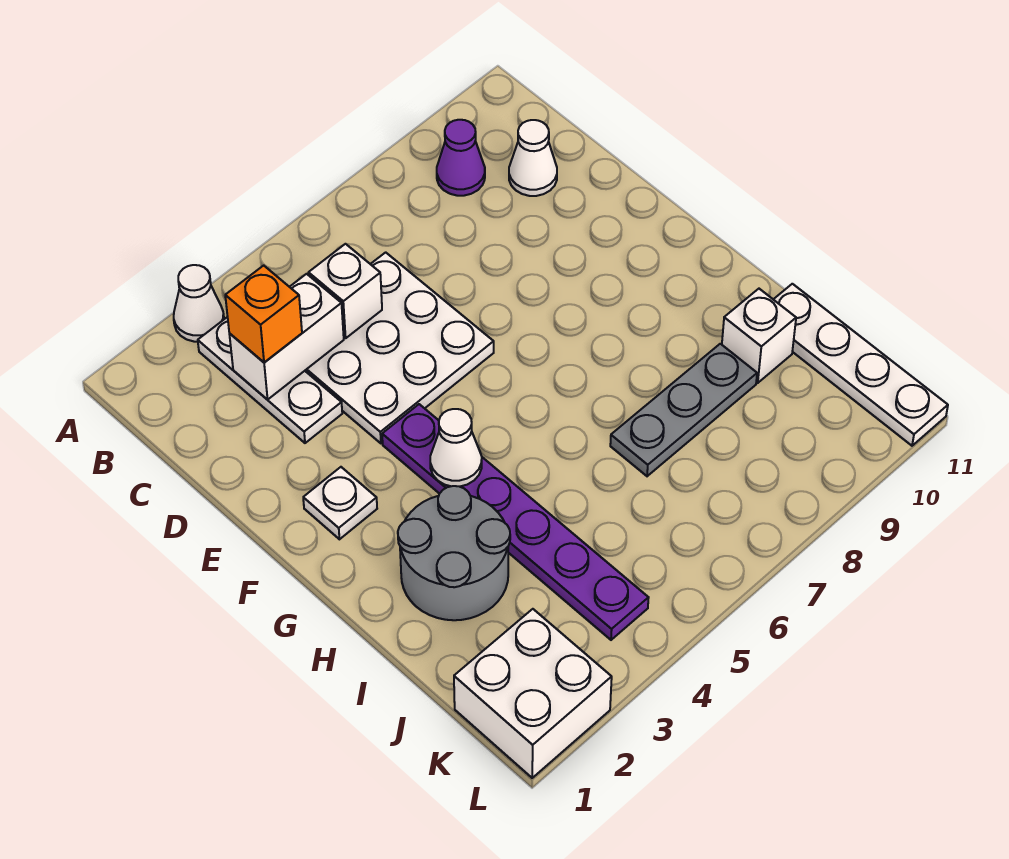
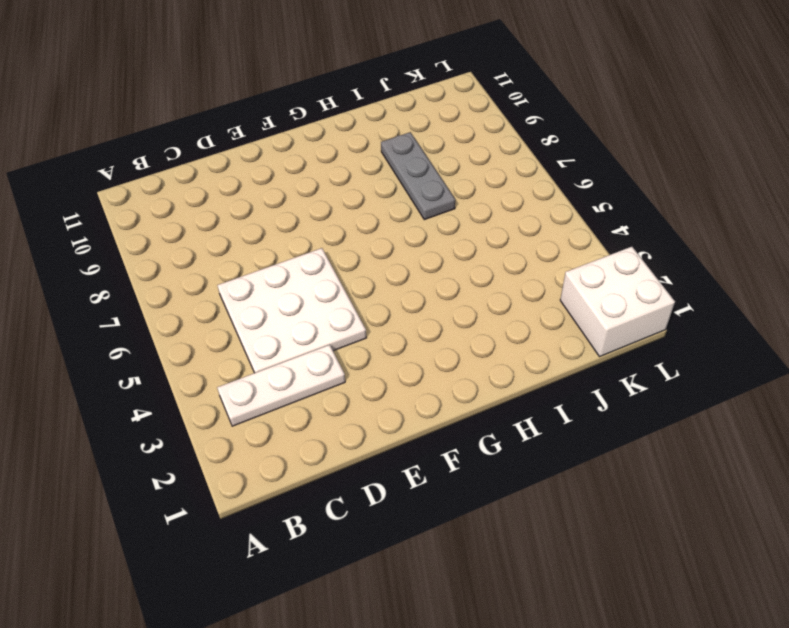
none -> white cone A3 level 1
none -> purple cone B9 level 1
none -> white cone C10 level 1

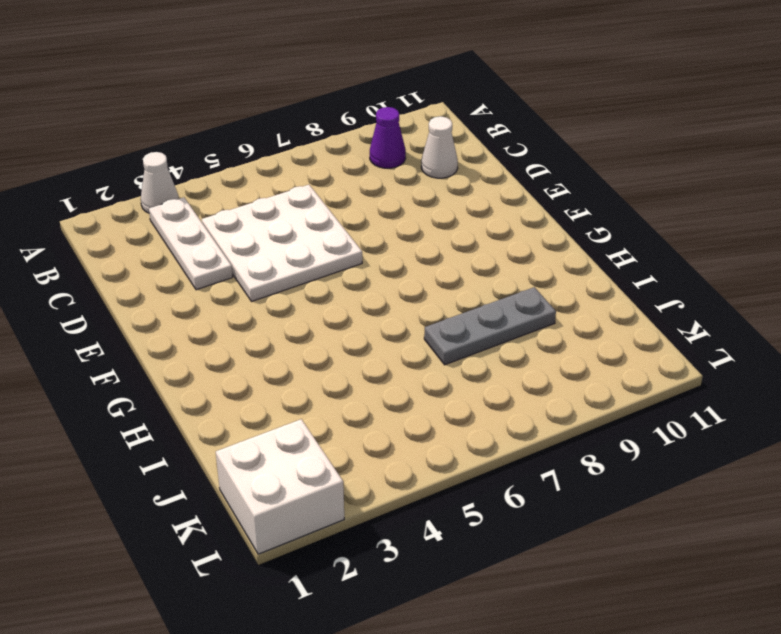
none -> white plate F2 level 1
none -> purple plate F4:K4 level 1
none -> grey round brick H2:I3 level 1

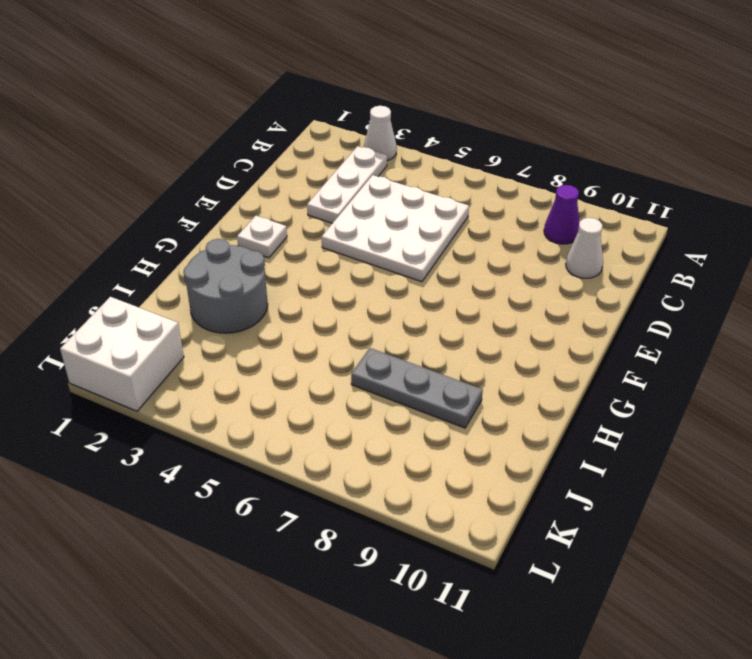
none -> purple plate F4:K4 level 1
none -> white brick I10 level 1
none -> white plate I11:L11 level 1

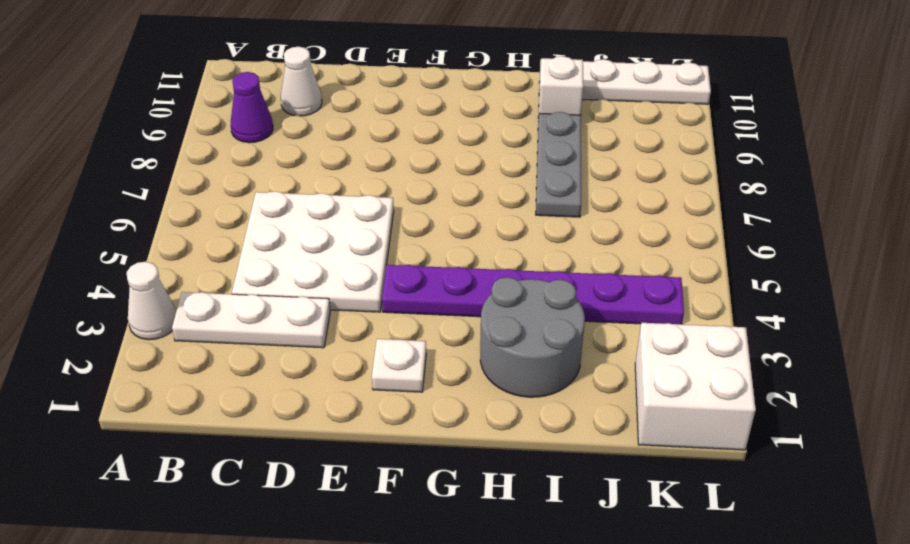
none -> white brick C3:C4 level 2
none -> white brick C5 level 2
none -> white cone G4 level 2

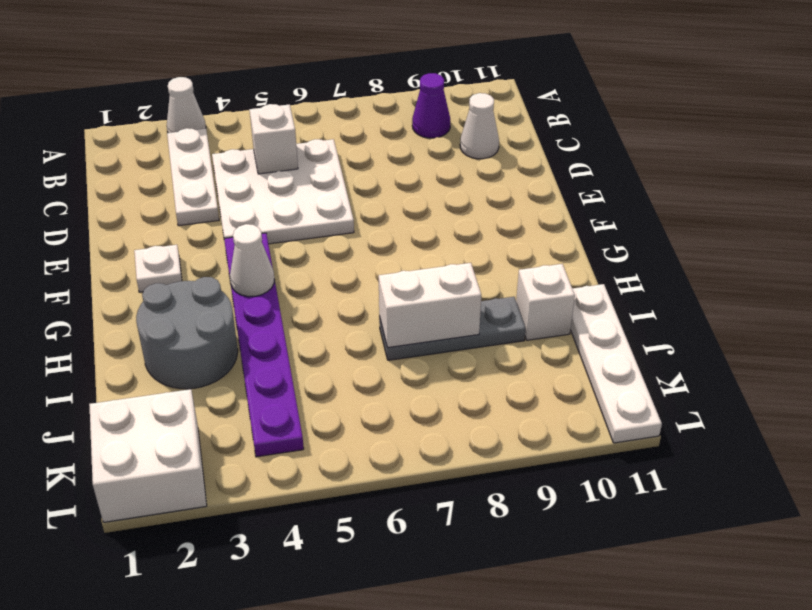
white brick I7:I8 level 2 -> white brick C3:C4 level 2
none -> orange brick C3 level 3

